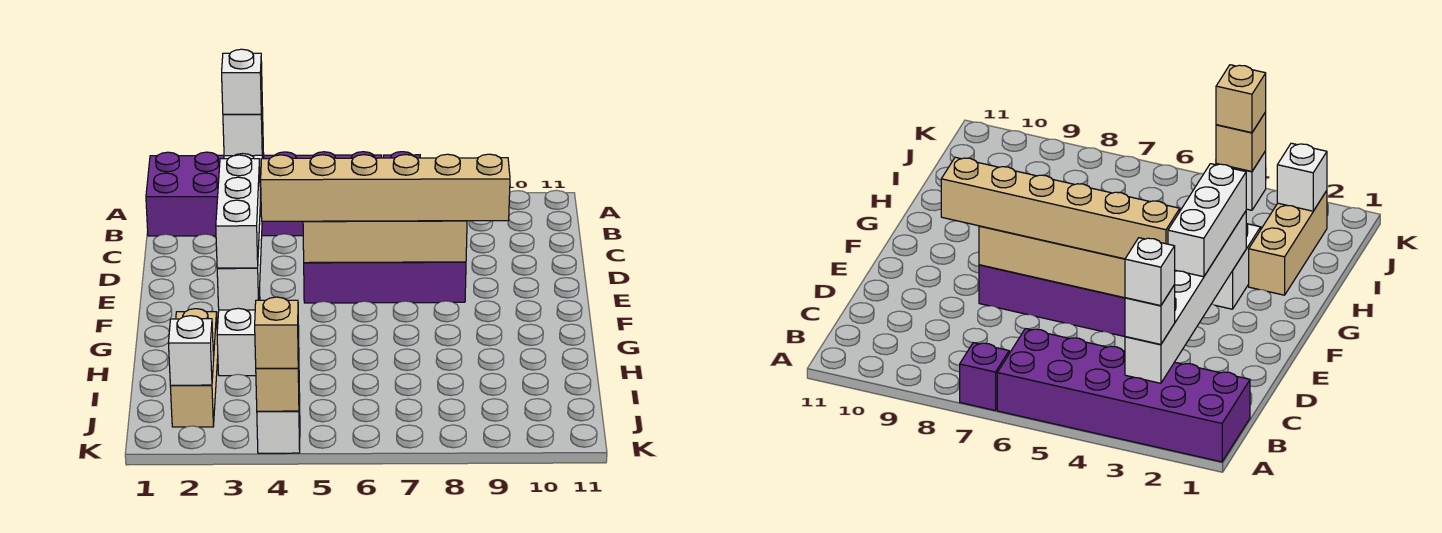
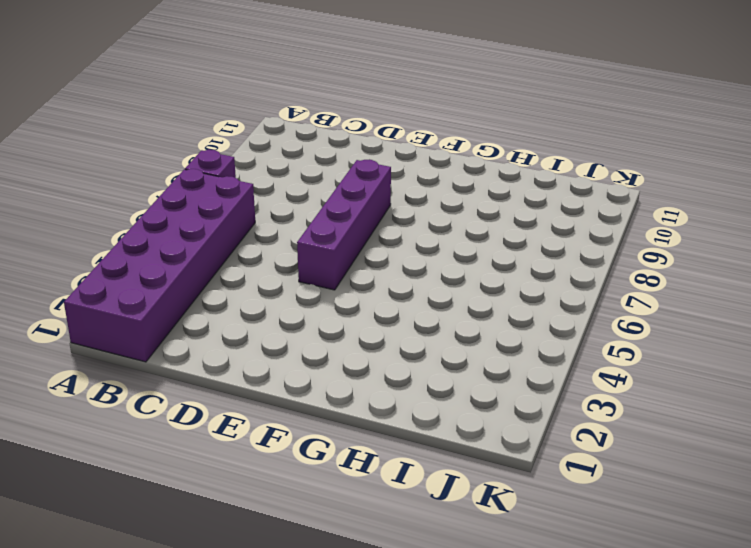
none -> white brick G3:H3 level 1
none -> tan brick H2:J2 level 1
none -> white brick K4 level 1

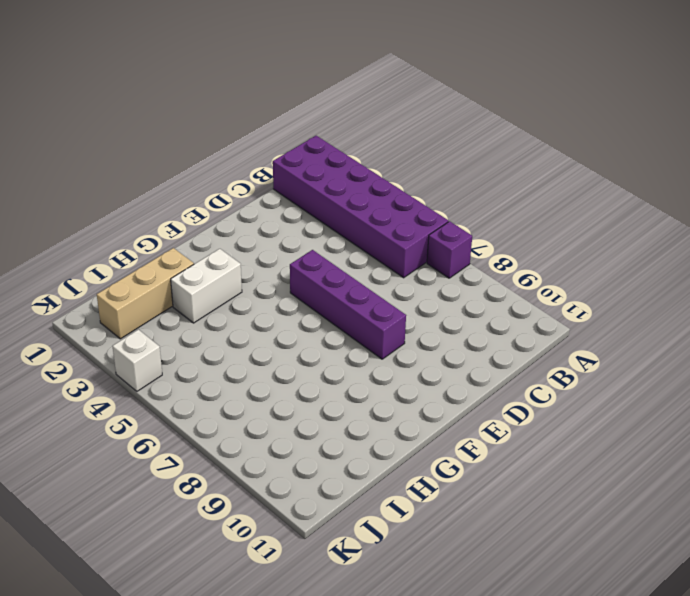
none -> white brick B3:G3 level 2
none -> tan brick E5:E8 level 2
none -> white brick J2 level 2

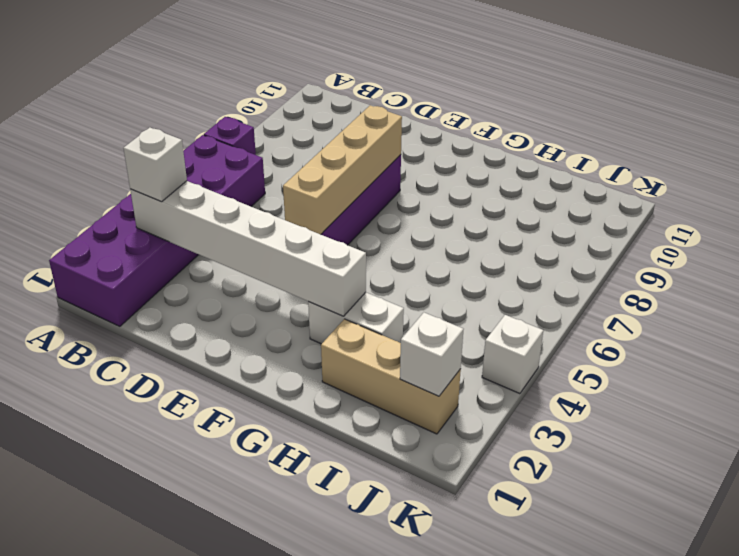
none -> tan brick K4 level 2
none -> white brick E3:G3 level 3
none -> tan brick E4:E9 level 3

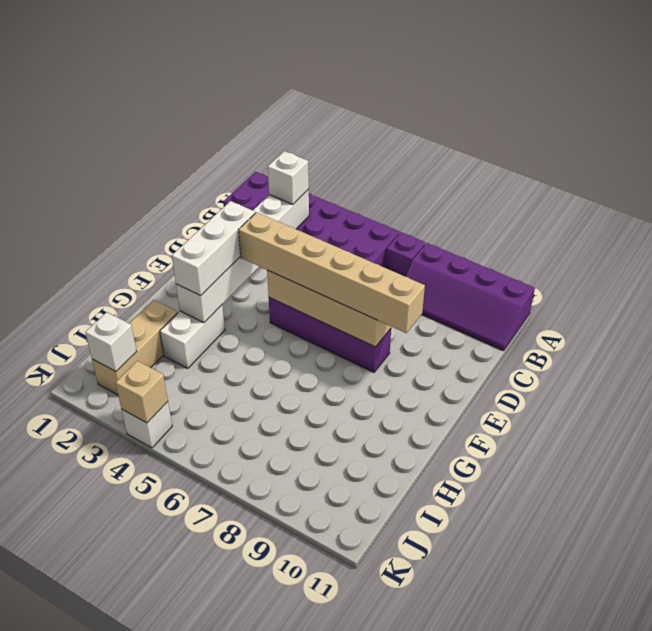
purple slope A8:B11 level 1 top A -> none
none -> tan brick K4 level 3
none -> white brick B3 level 4

